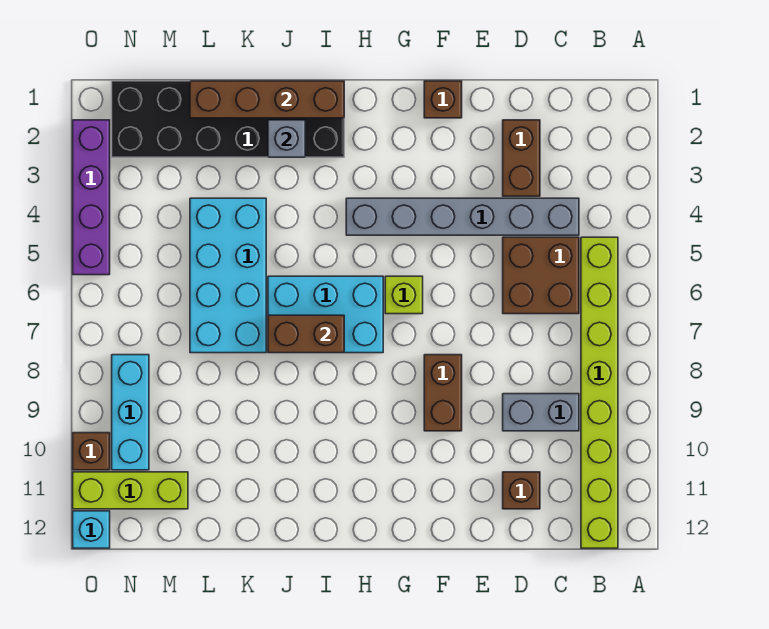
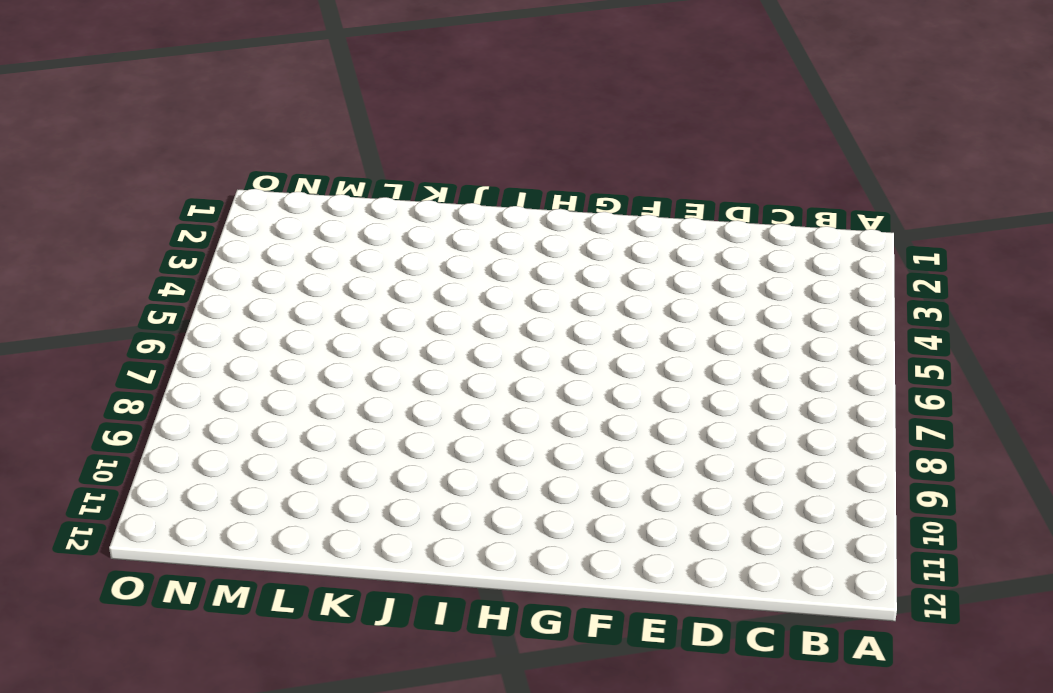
none -> lime brick B5:B12 level 1
none -> grey brick C4:H4 level 1
none -> brown brick C5:D6 level 1

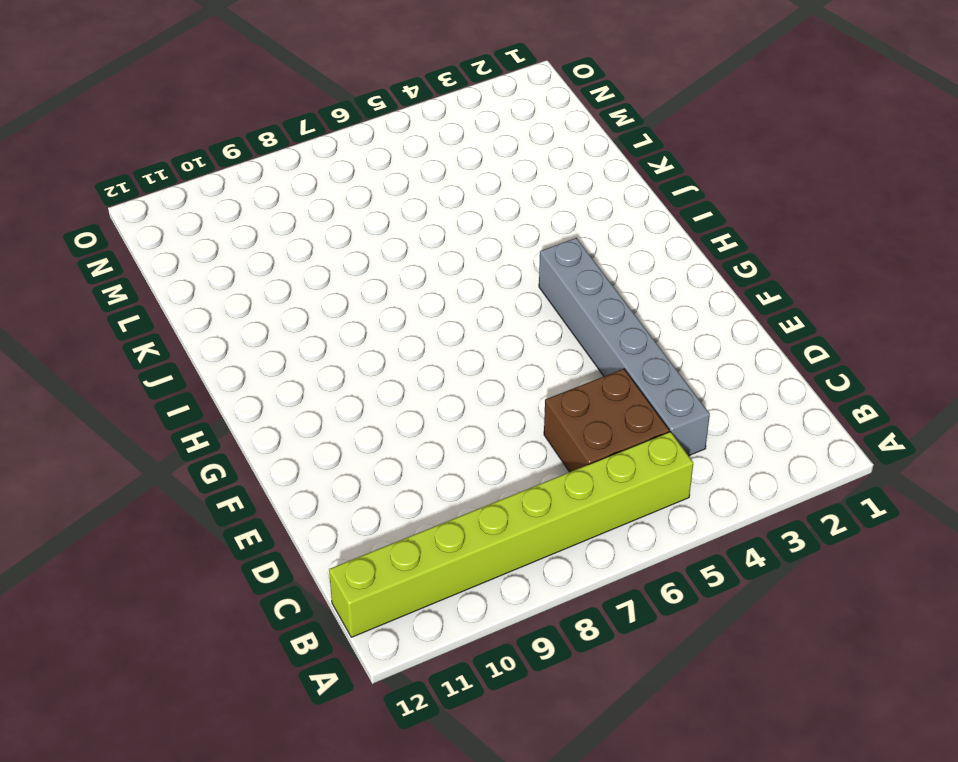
none -> grey brick C9:D9 level 1
none -> brown brick D2:D3 level 1
none -> brown brick D11 level 1

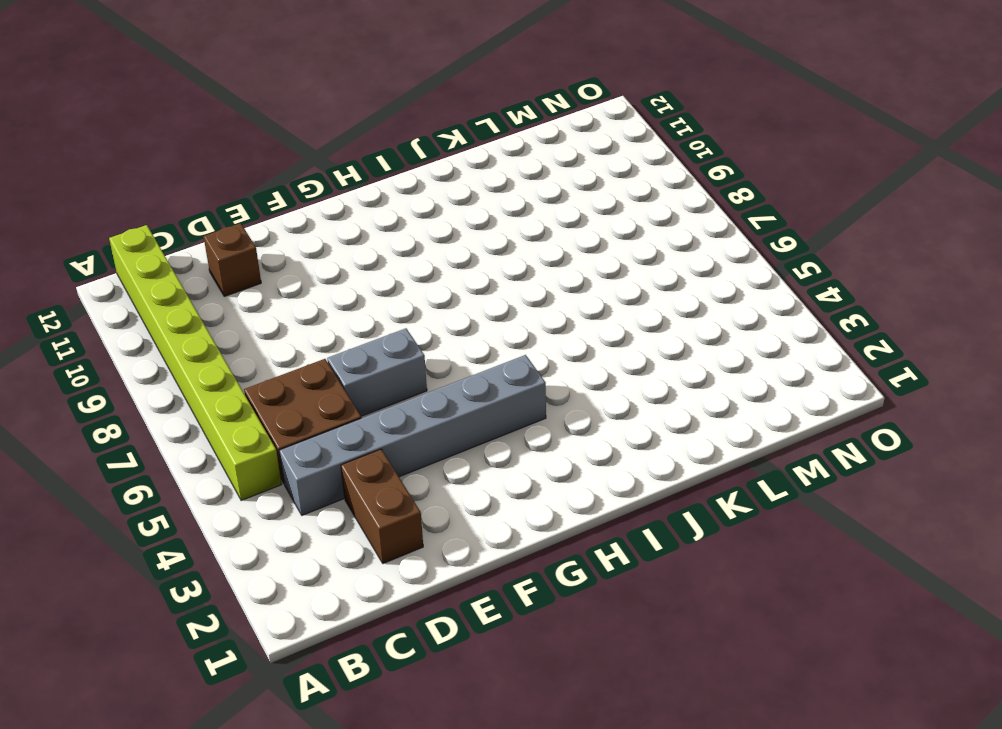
grey brick E6:F6 level 1 -> grey brick C9:D9 level 1
none -> brown brick F1 level 1
none -> brown brick F8:F9 level 1
none -> lime brick G6 level 1

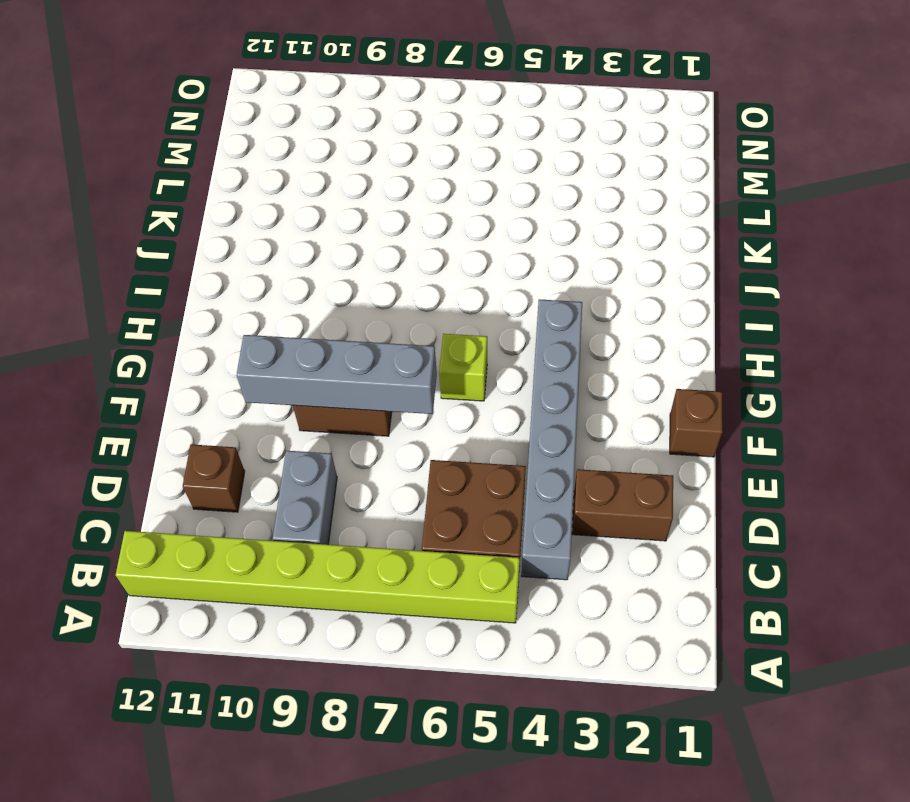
grey brick F7:F10 level 2 -> none
none -> cyan brick H6:J7 level 1
none -> black brick I1:N2 level 1
none -> cyan brick K4:L7 level 1

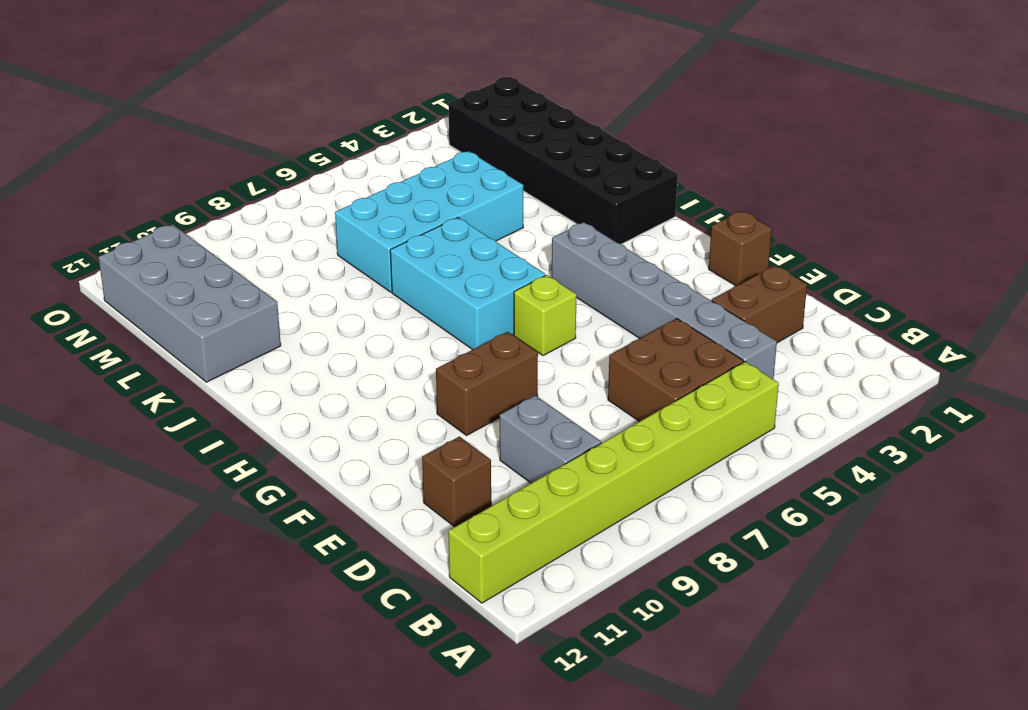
grey brick K11:N12 level 1 -> lime brick M11:O11 level 1
none -> cyan brick N8:N10 level 1
none -> purple brick O2:O5 level 1
none -> brown brick O10 level 1

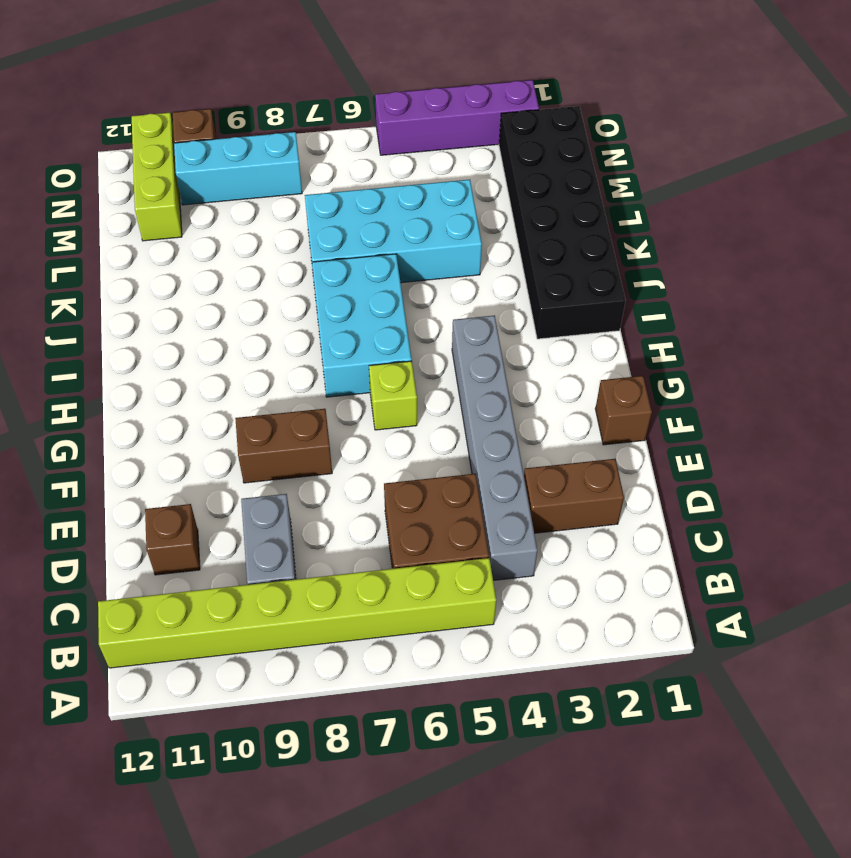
none -> cyan brick O12 level 1
none -> brown brick I1:L1 level 2
none -> brown brick I7:J7 level 2

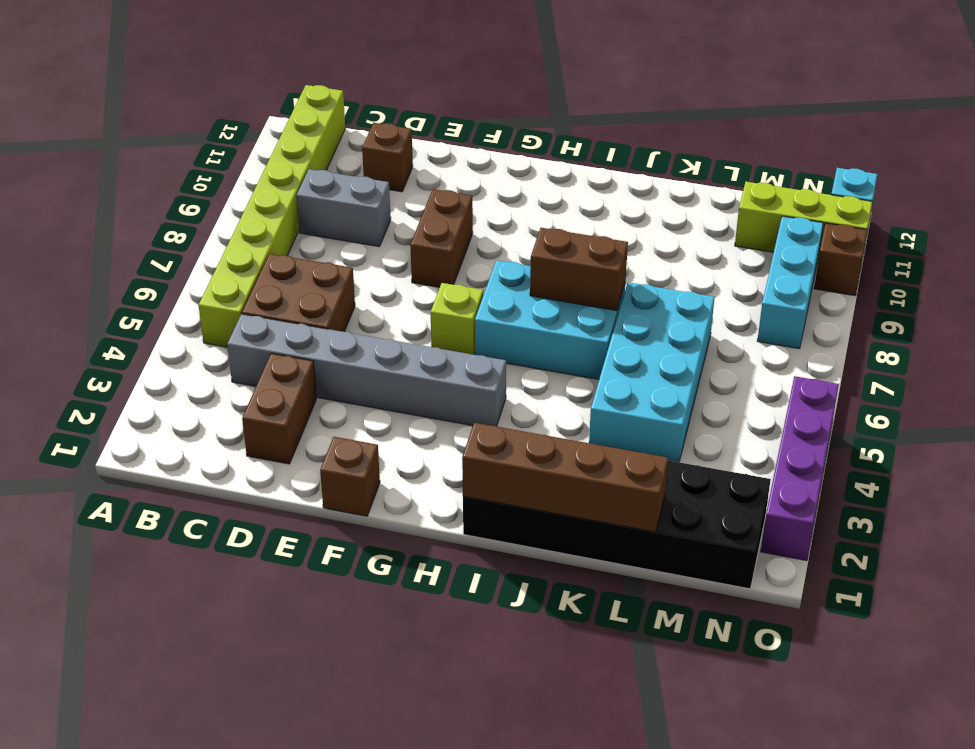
none -> grey brick J2 level 2

